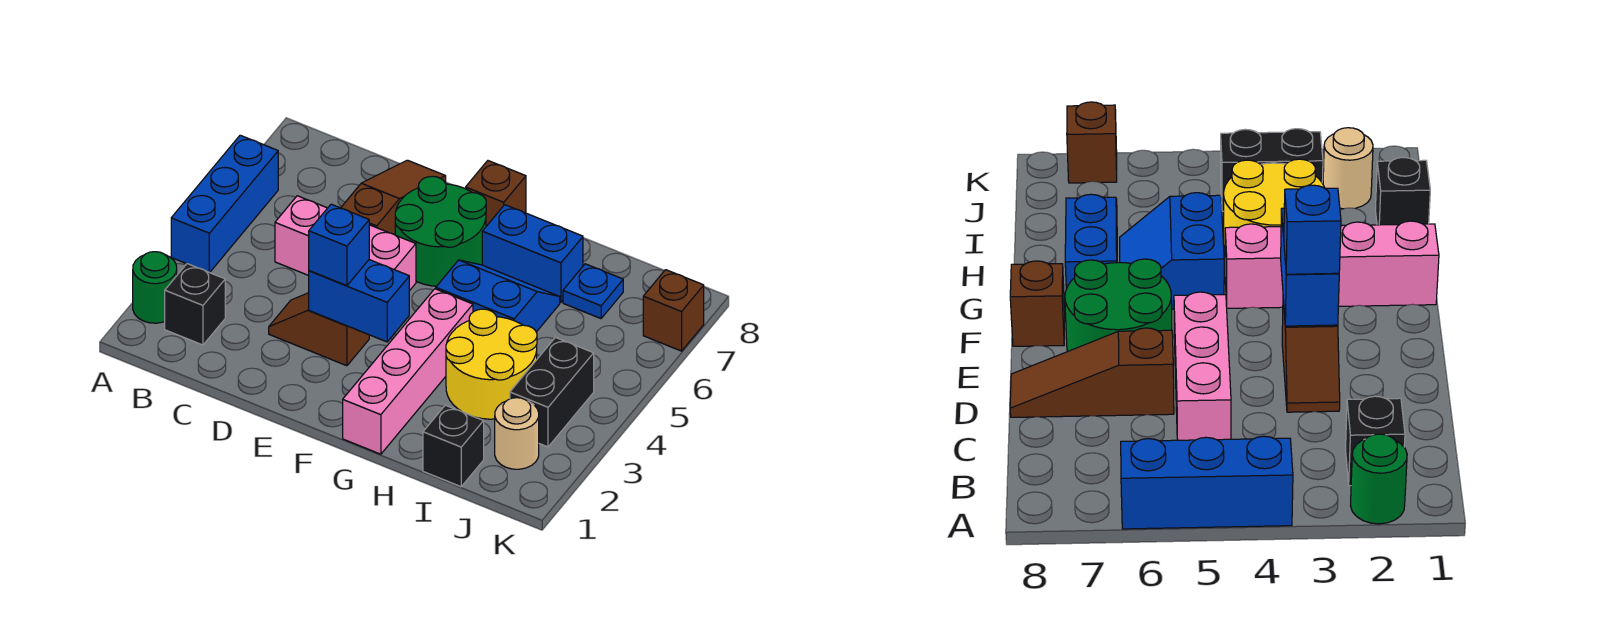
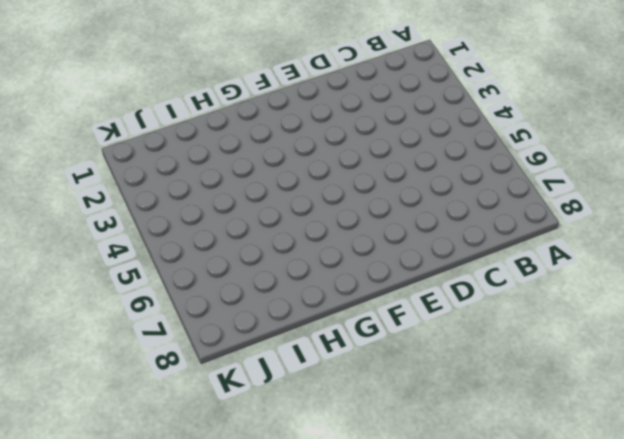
none -> green round brick A2 level 1
none -> blue brick A4:A6 level 1
none -> black brick B2 level 1

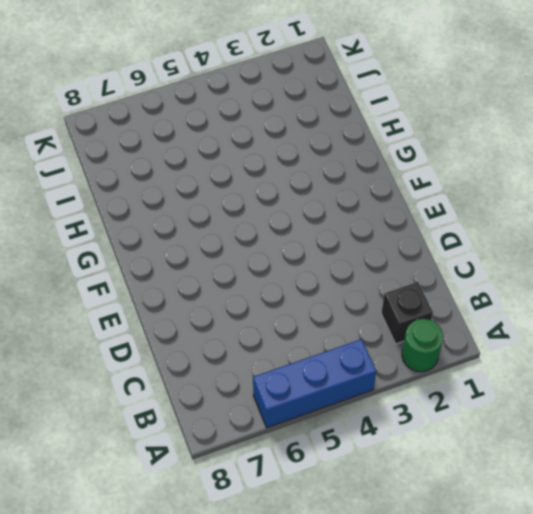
none -> pink brick C5:E5 level 1
none -> brown slope D3:E3 level 1 top E
none -> brown slope D6:D8 level 1 top 6

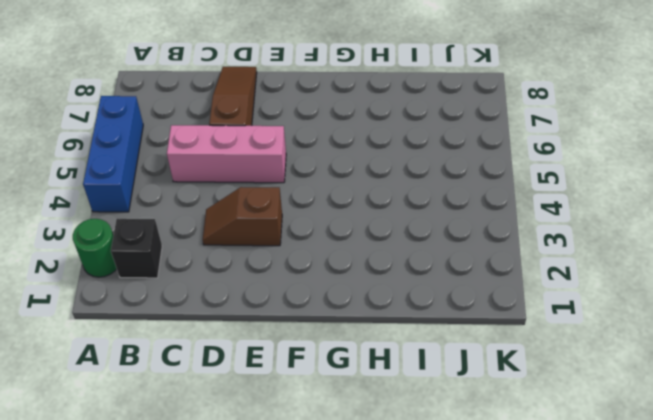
none -> green round brick E6:F7 level 1
none -> brown brick F8 level 1
none -> pink brick G1:G4 level 1

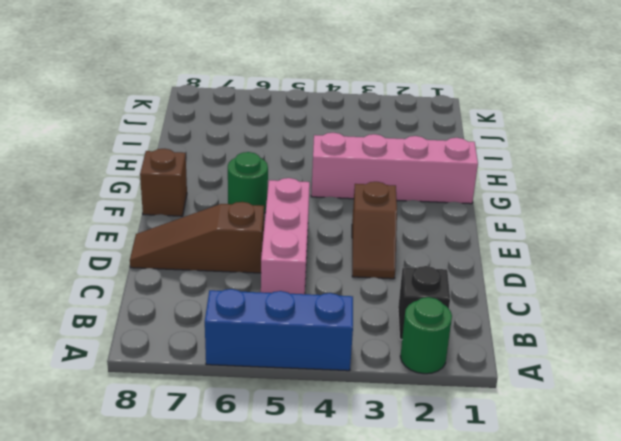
green round brick F6 level 1 -> green round brick E6:F7 level 1
none -> blue slope G5:H6 level 1 top 5
none -> blue brick G7:H7 level 1
none -> yellow round brick H3:I4 level 1

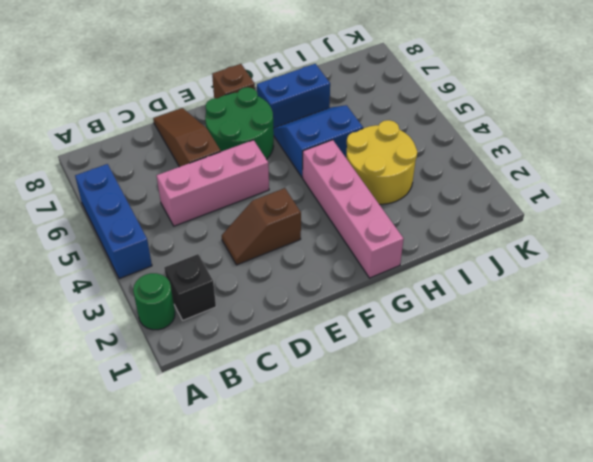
none -> black brick I1 level 1
none -> blue plate I7 level 1
none -> tan round brick J2 level 1

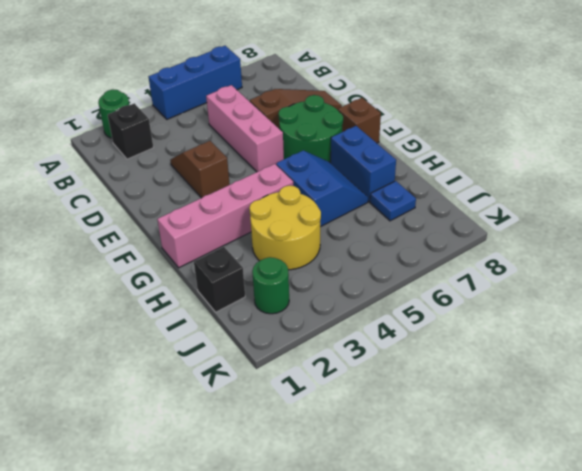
green round brick J2 level 1 -> tan round brick J2 level 1
none -> black brick J3:J4 level 1
none -> brown brick K7 level 1
none -> blue brick E3:F3 level 2

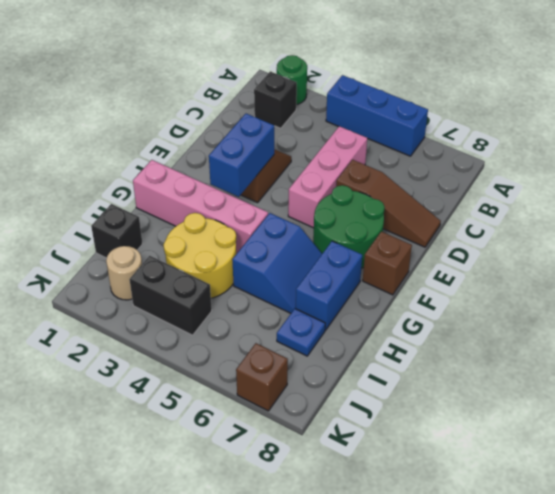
none -> blue brick E3 level 3

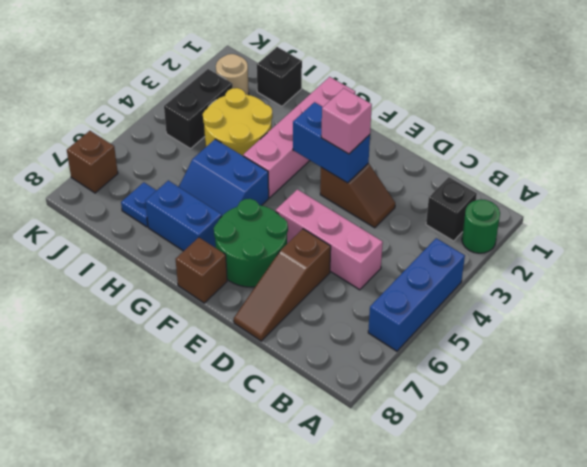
pink brick E3 level 3 -> blue brick E3 level 3

